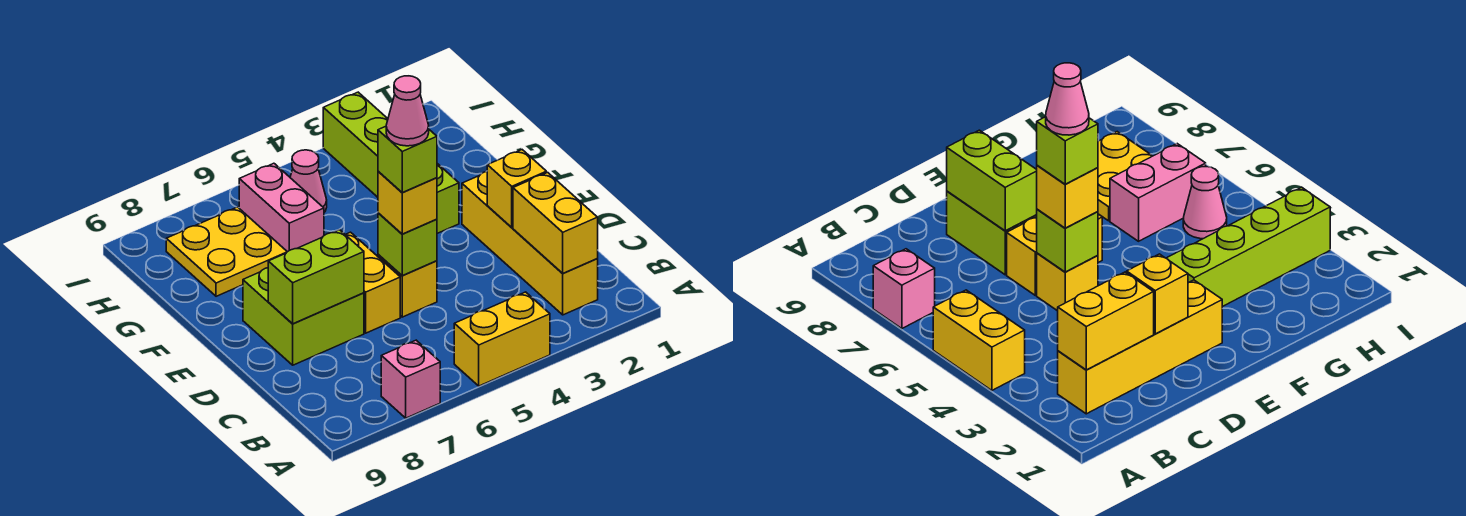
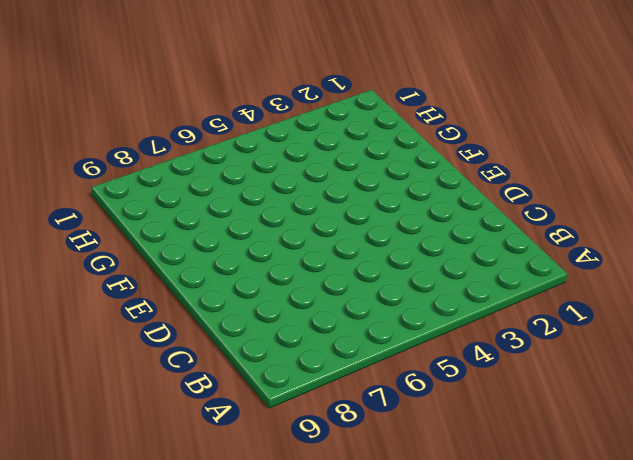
none -> yellow brick A4:A5 level 1
none -> pink brick A7 level 1
none -> yellow brick B2:E2 level 1

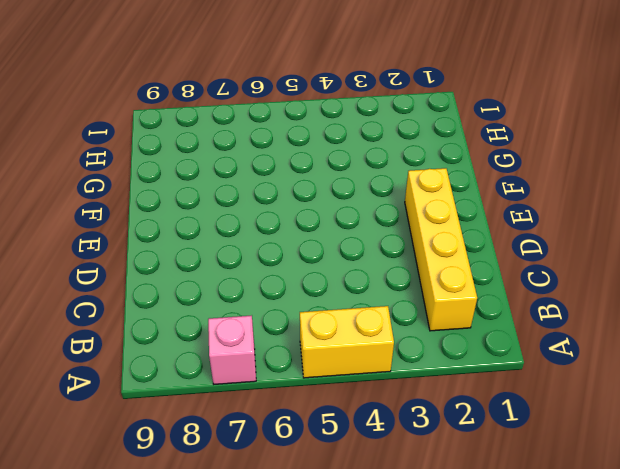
none -> yellow brick D5 level 1
none -> yellow brick D6:E6 level 1
none -> lime brick D7:E8 level 1

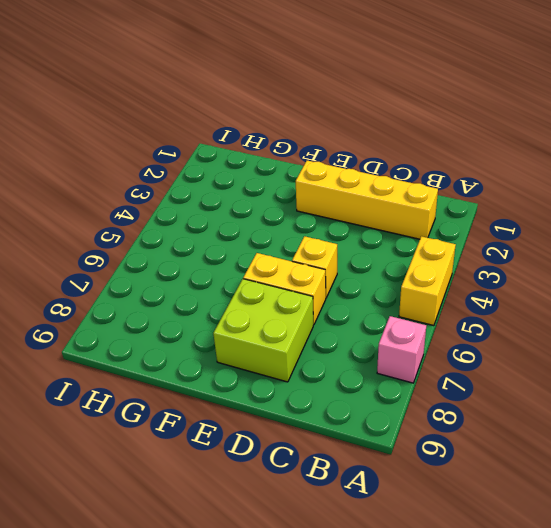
none -> lime brick F3:I3 level 1
none -> pink brick G6:H6 level 1
none -> yellow plate G7:H8 level 1

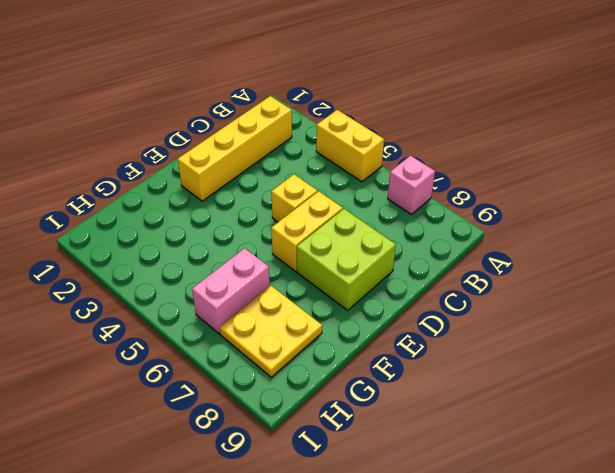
none -> lime brick F3:I3 level 1
none -> pink cone H5 level 1
none -> yellow brick B2:C2 level 2

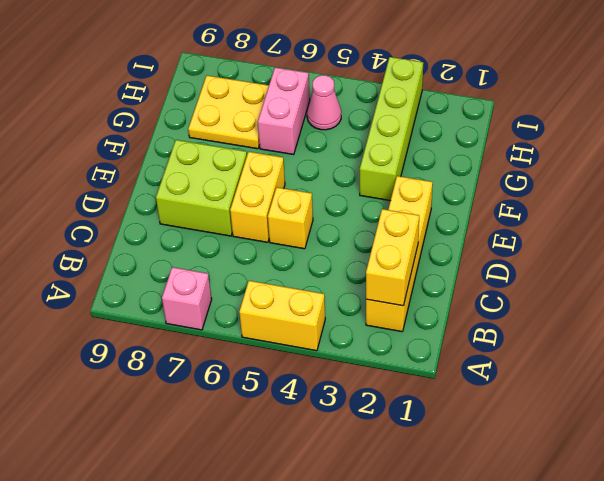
none -> yellow brick D2 level 2
none -> lime brick D5 level 2
none -> lime brick D7:D8 level 2

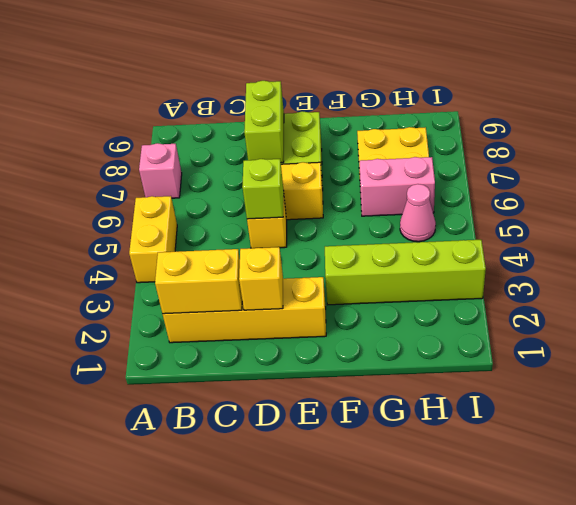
none -> yellow brick D5 level 3
none -> lime brick D5 level 4
none -> pink cone D5 level 5

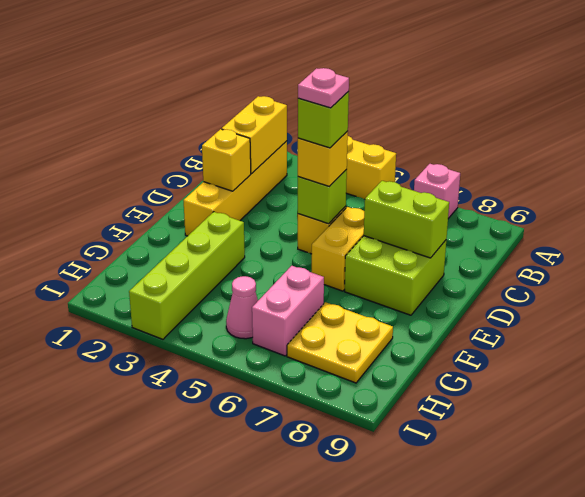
pink plate D5 level 5 -> pink cone D5 level 5

